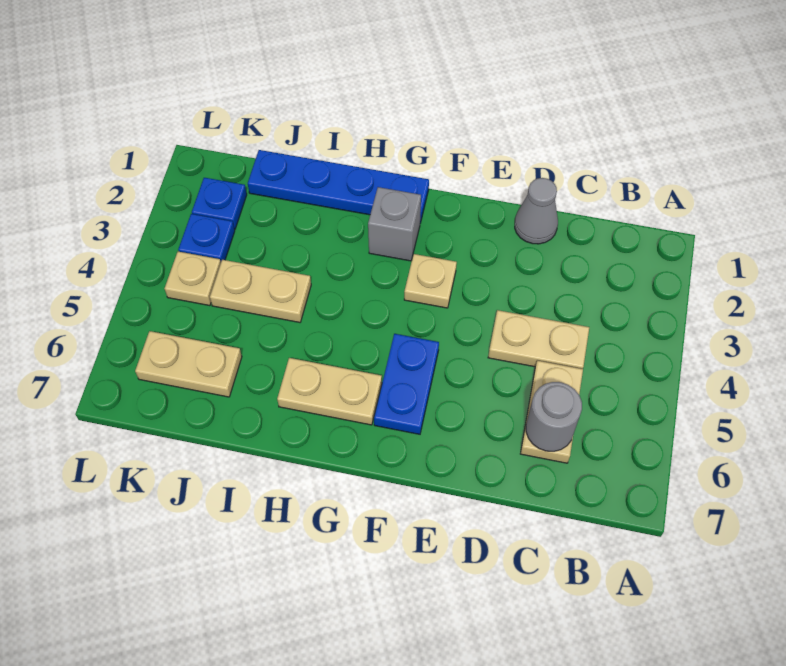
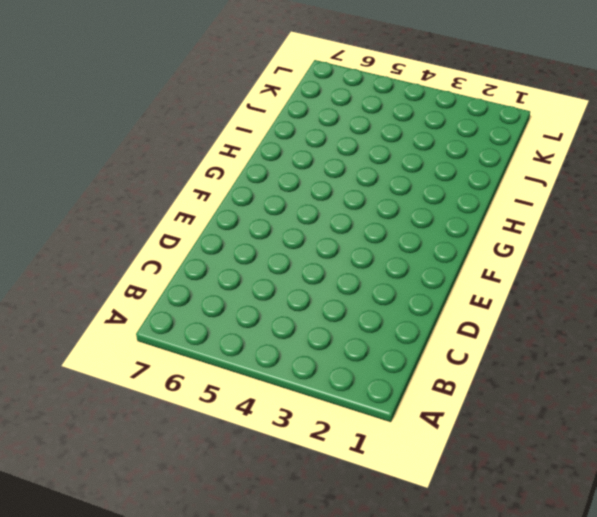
none -> tan plate C4:D4 level 1
none -> tan plate C5:C6 level 1
none -> grey cone D1 level 1

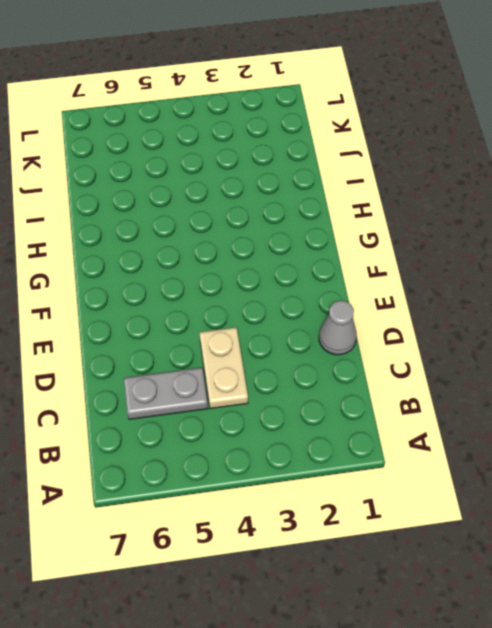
grey plate C5:C6 level 1 -> tan plate C5:C6 level 1
none -> tan plate F3 level 1
none -> blue plate F5:F6 level 1
none -> blue plate G1:J1 level 1

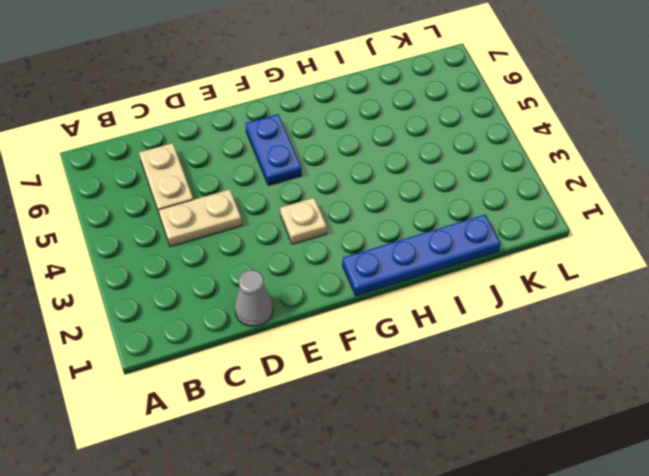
none -> grey brick G2 level 1
none -> tan plate G6:H6 level 1
none -> tan plate I4:J4 level 1

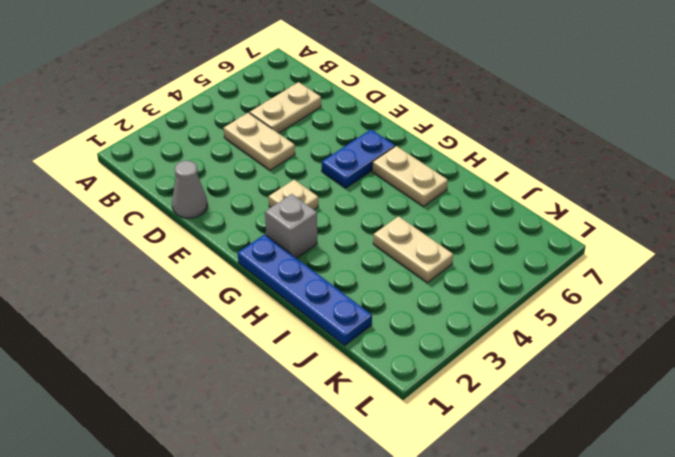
none -> tan plate J6:K6 level 1
none -> blue plate K2 level 1
none -> blue plate K3 level 1

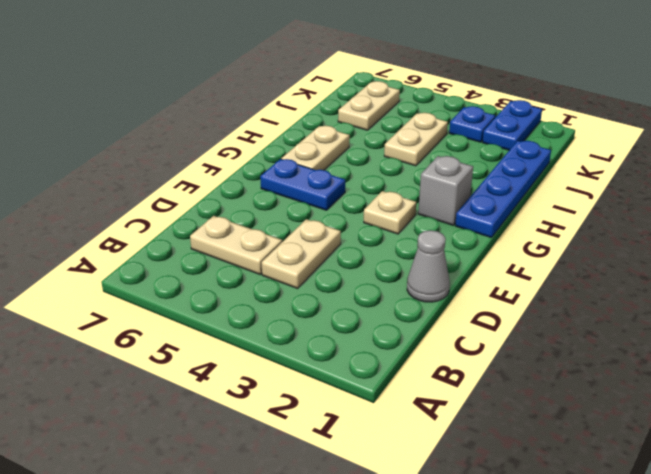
blue plate K2:L2 level 1 -> blue plate K2 level 1
none -> tan plate K4 level 1
none -> grey round brick C6 level 2

